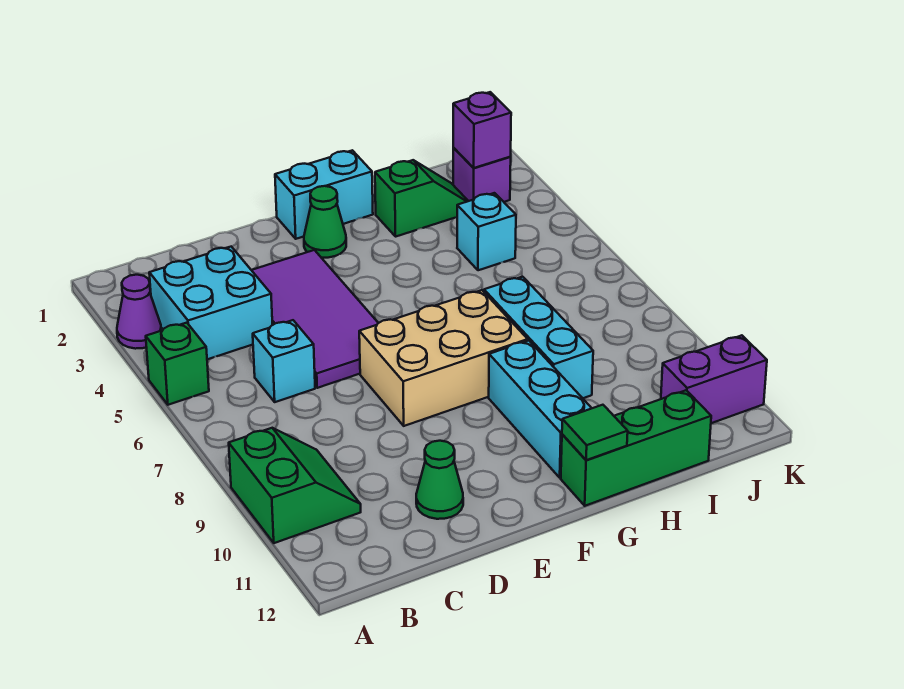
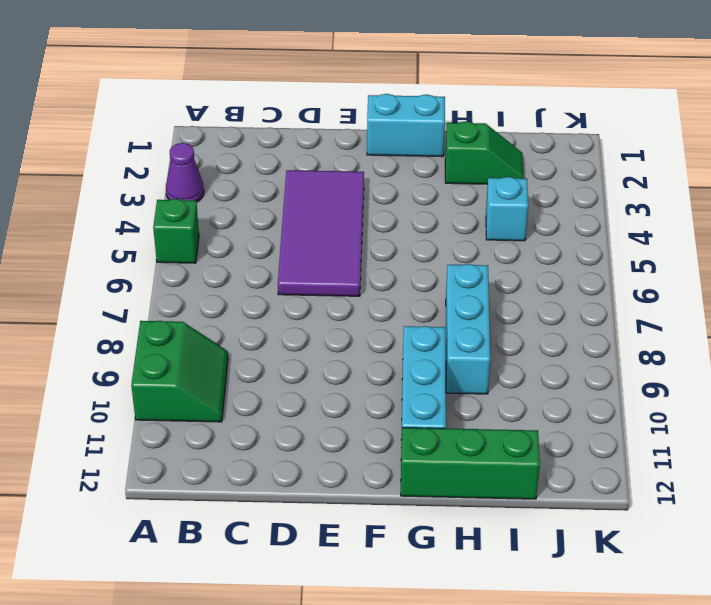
none -> cyan brick B3:C4 level 1
none -> cyan brick C6 level 1
none -> green cone D11 level 1

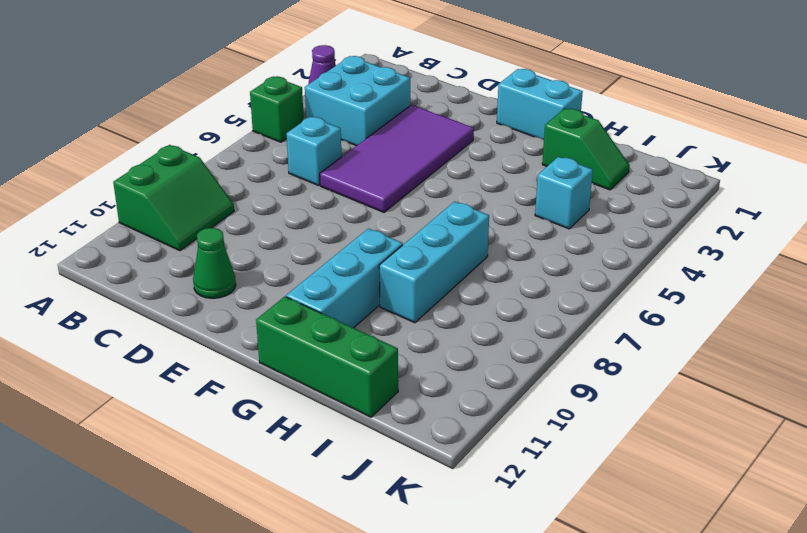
none -> tan brick E7:G8 level 1
none -> green cone F2 level 1
none -> purple brick J2 level 1

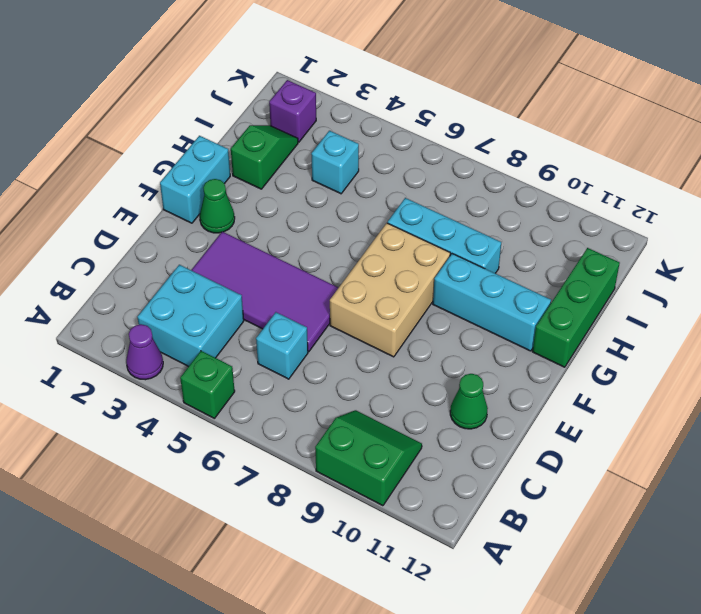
none -> purple brick J11:K11 level 1
none -> green tile G12 level 2
none -> purple brick J2 level 2

